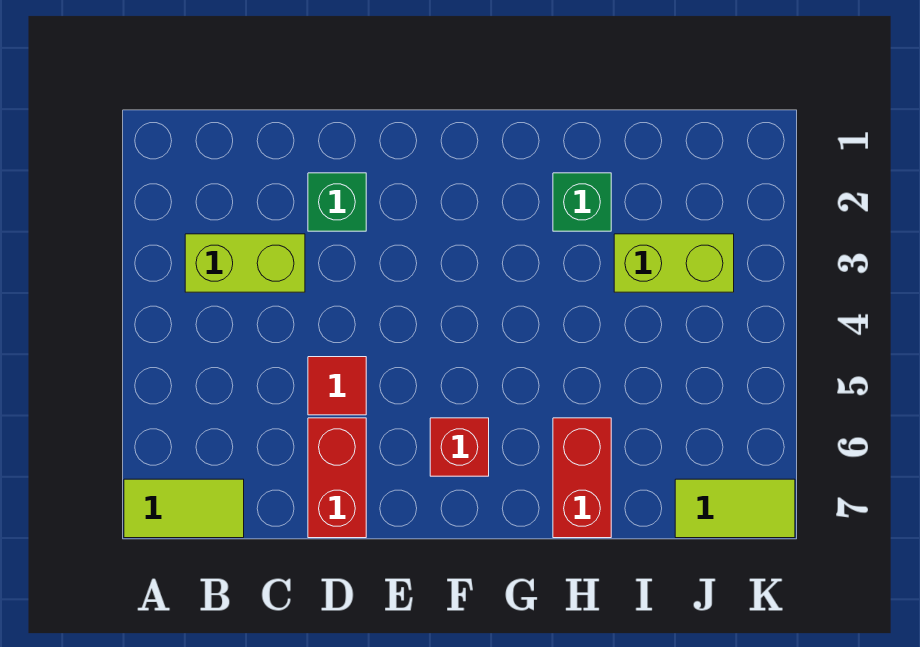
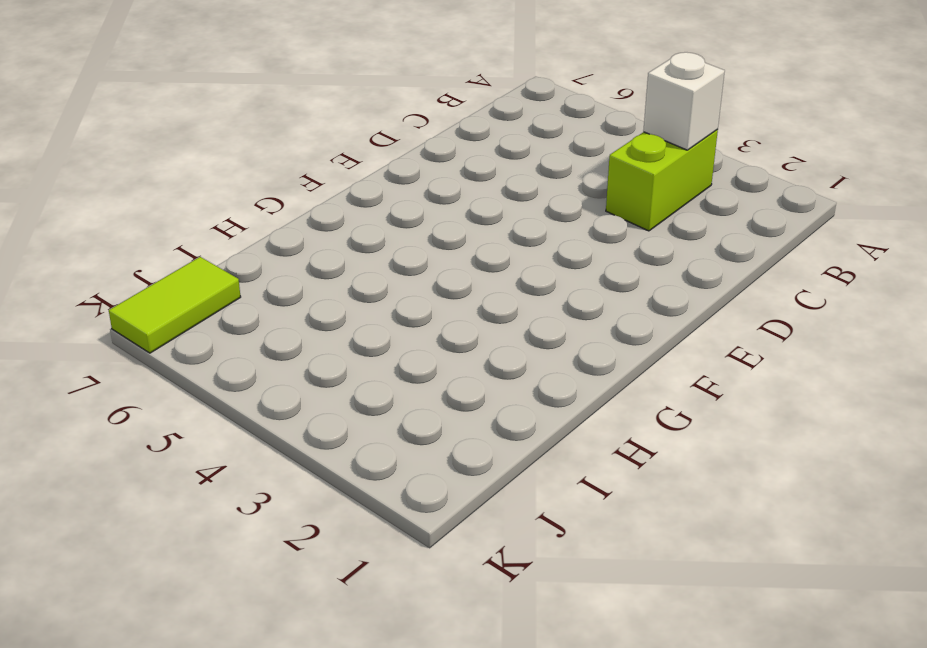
white brick B3 level 2 -> none
none -> lime tile A7:B7 level 1
none -> green brick D2 level 1

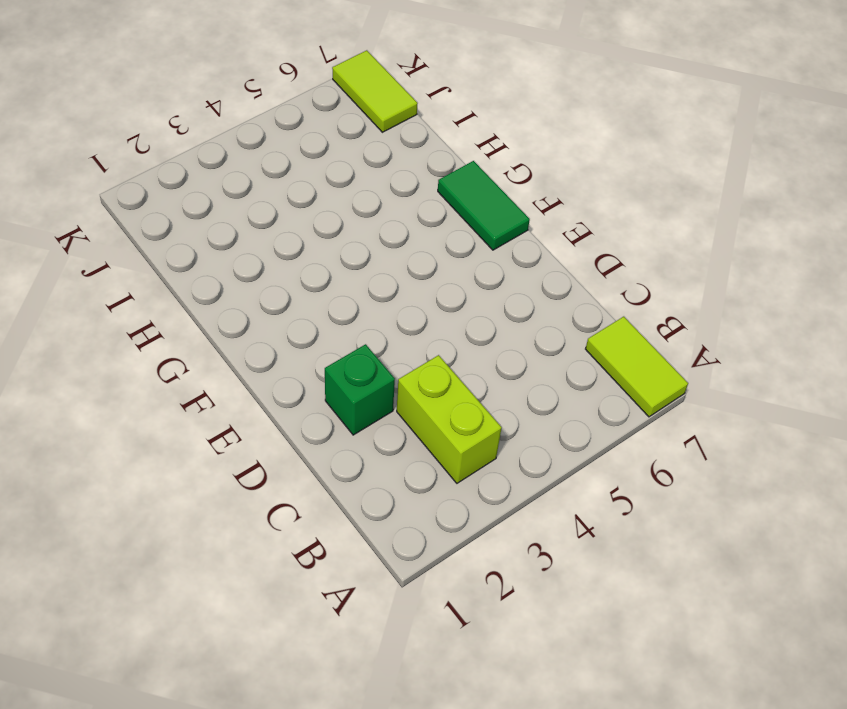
green tile F7:G7 level 1 -> none
none -> red tile D5 level 1
none -> red brick D6:D7 level 1

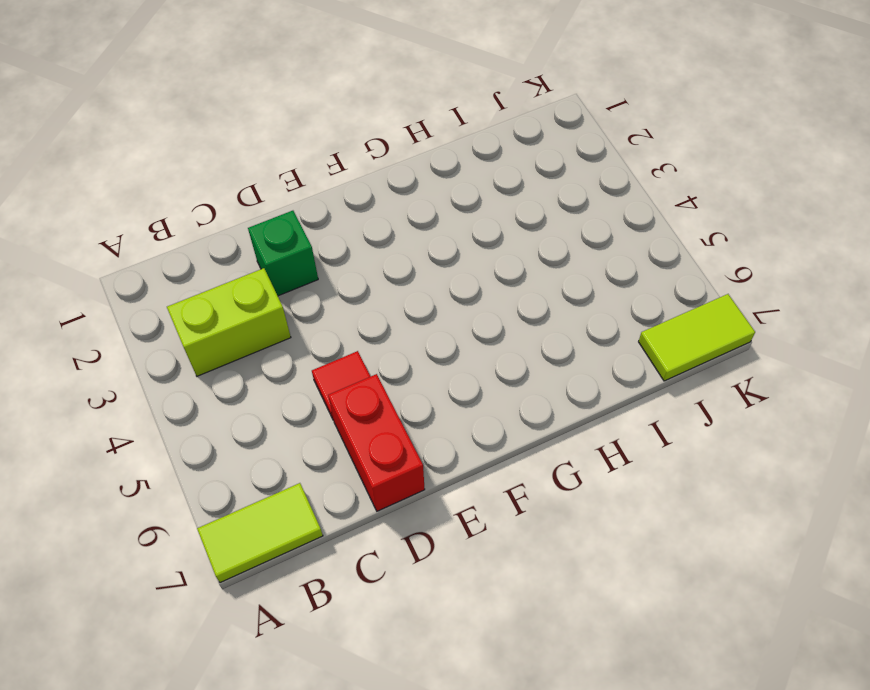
none -> red brick F6 level 1
none -> green brick H2 level 1

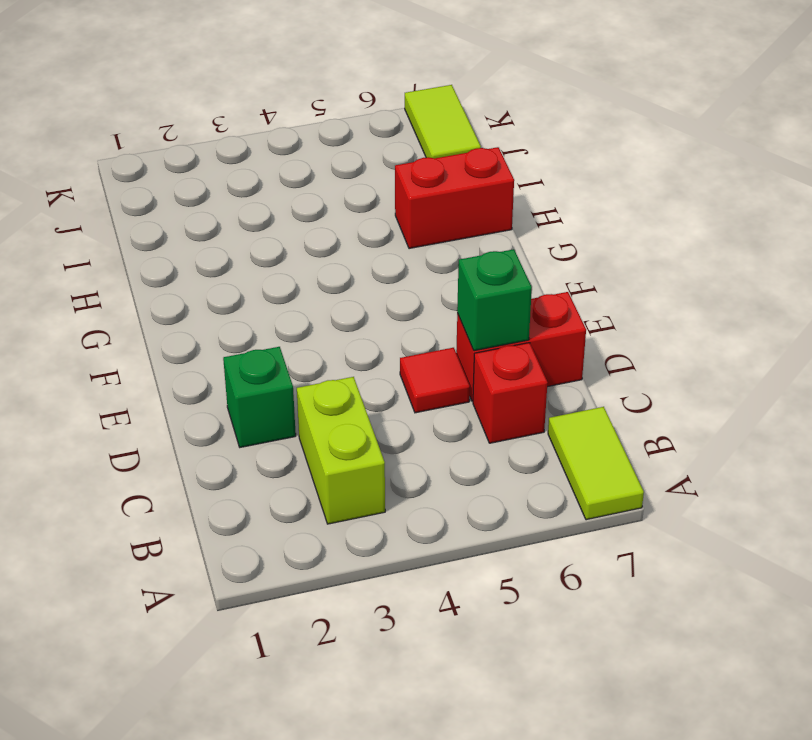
red brick C6 level 1 -> red brick F6 level 1
green brick D6 level 2 -> green brick H2 level 1
none -> lime brick I3:J3 level 1

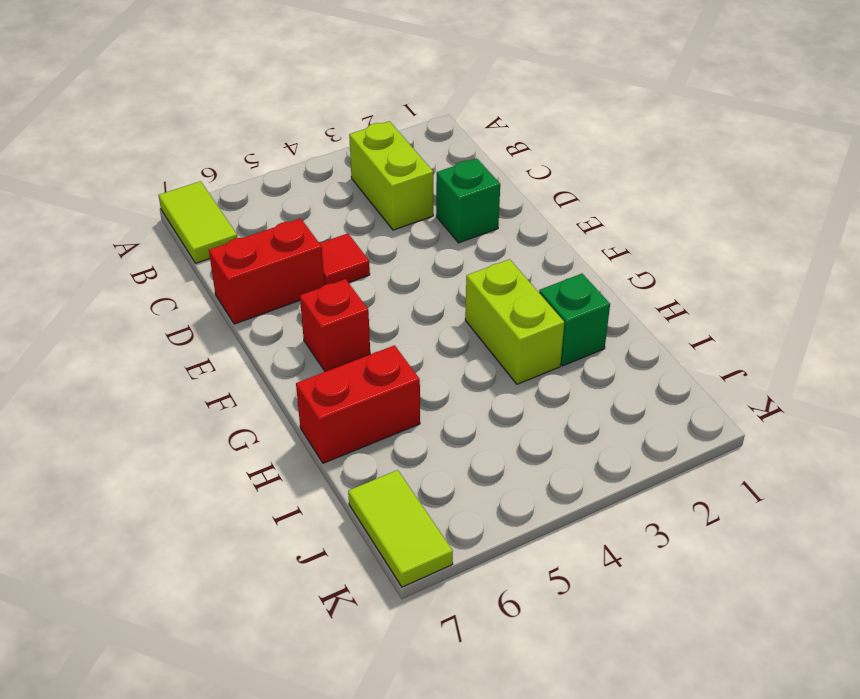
lime brick G3:H3 level 1 -> lime brick I3:J3 level 1

